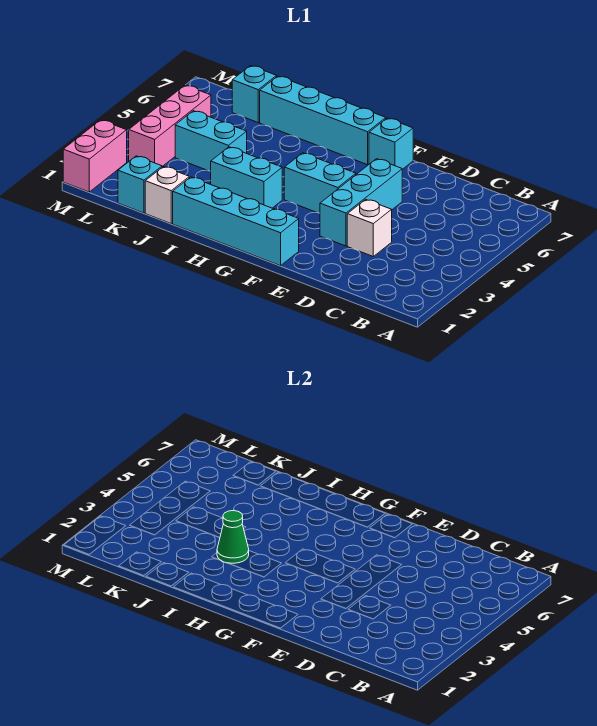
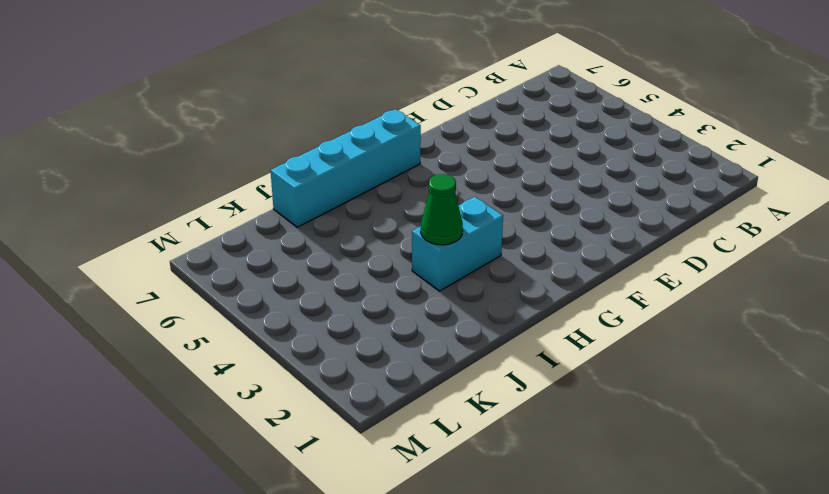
none -> white brick D3 level 1
none -> cyan brick E3:E5 level 1
none -> cyan brick F1:I1 level 1

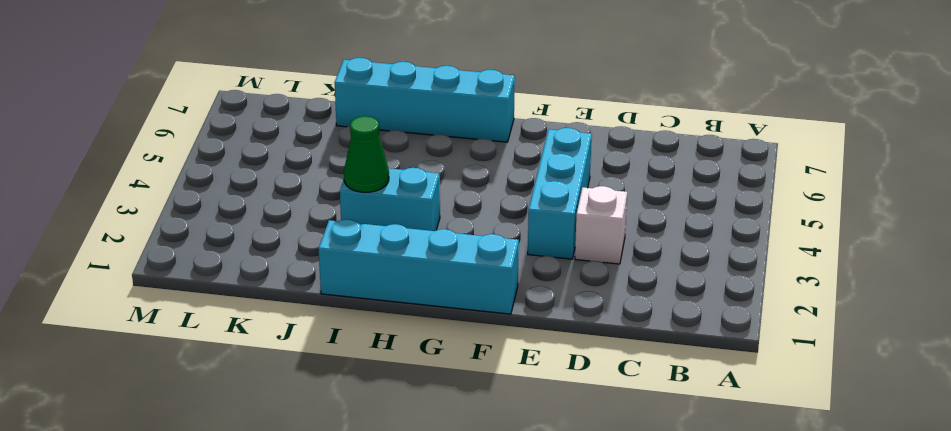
none -> cyan brick F4:G4 level 1
none -> cyan brick F7 level 1
none -> white brick J1 level 1

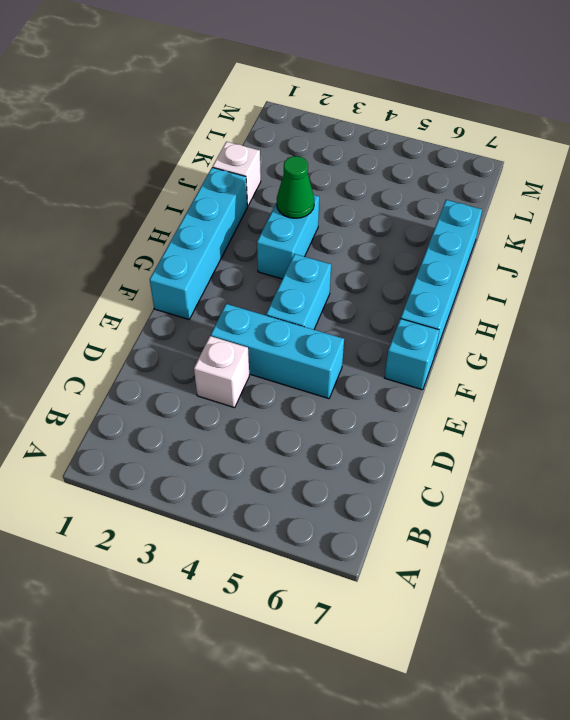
none -> cyan brick J4:K4 level 1
none -> cyan brick K1 level 1
none -> cyan brick K7 level 1

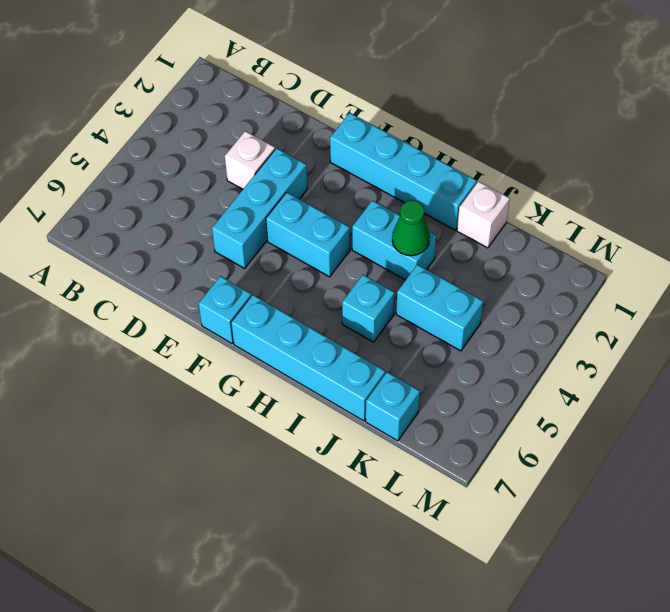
cyan brick I5 level 1 -> cyan brick K1 level 1
none -> pink brick L3:L5 level 1
none -> pink brick M1:M2 level 1

